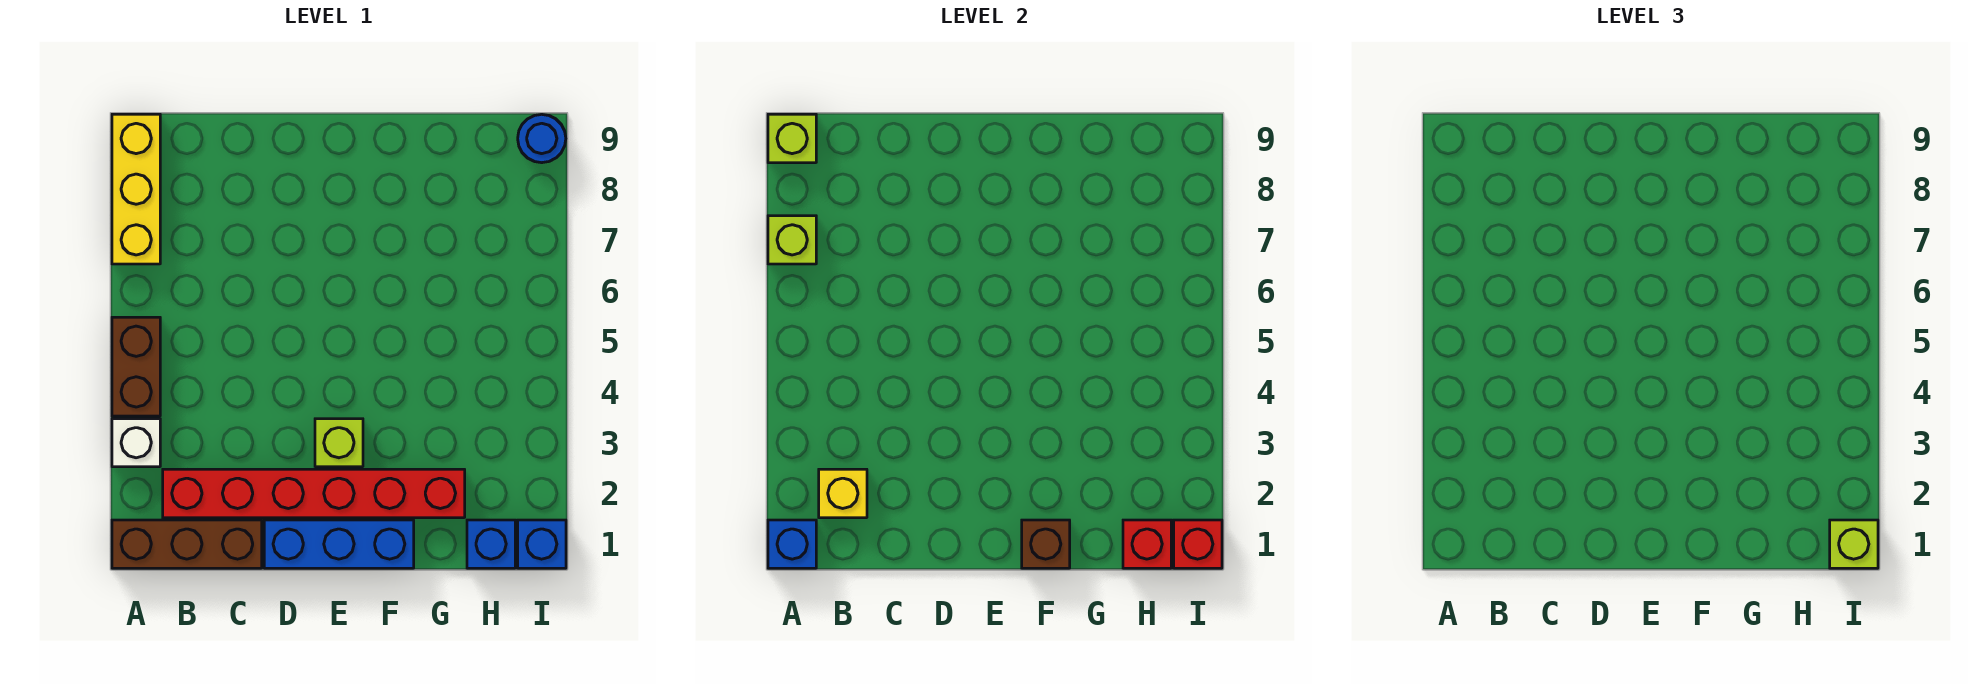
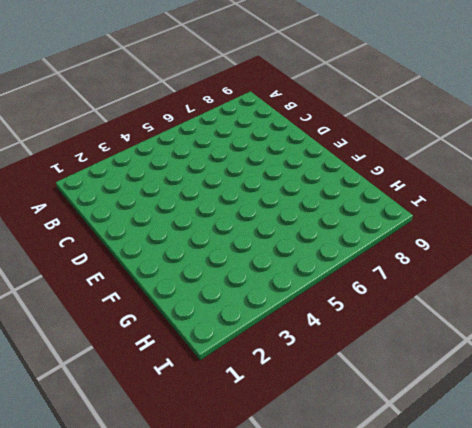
none -> brown brick A1:C1 level 1
none -> white brick A3 level 1
none -> brown brick A4:A5 level 1

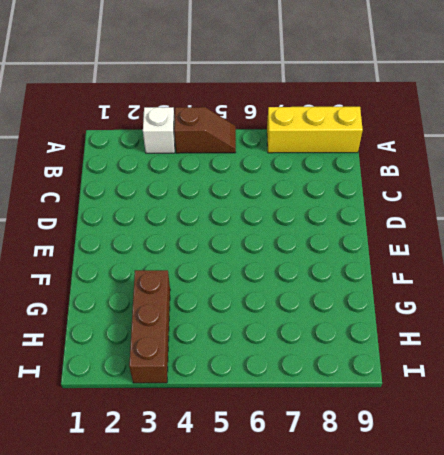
brown slope A4:A5 level 1 top 4 -> brown brick A4:A5 level 1
brown brick G3:I3 level 1 -> brown brick A1:C1 level 1
none -> red brick B2:G2 level 1
none -> blue brick D1:F1 level 1
none -> lime brick E3 level 1

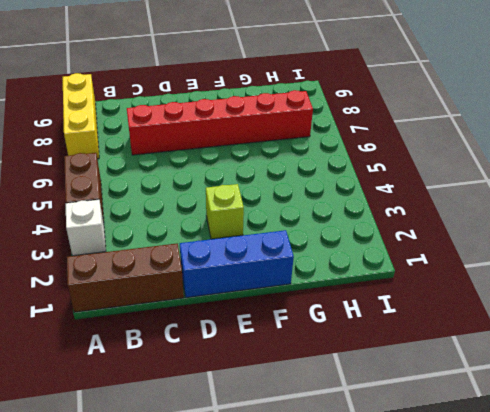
red brick C7:H7 level 1 -> red brick B2:G2 level 1
none -> blue brick H1 level 1
none -> blue brick I1 level 1
none -> blue round brick I9 level 1

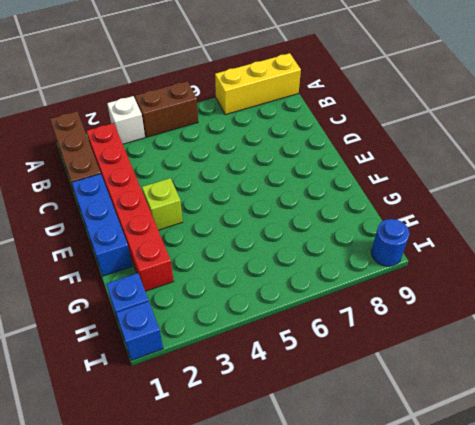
none -> blue brick A1 level 2
none -> lime brick A7 level 2
none -> lime brick A9 level 2

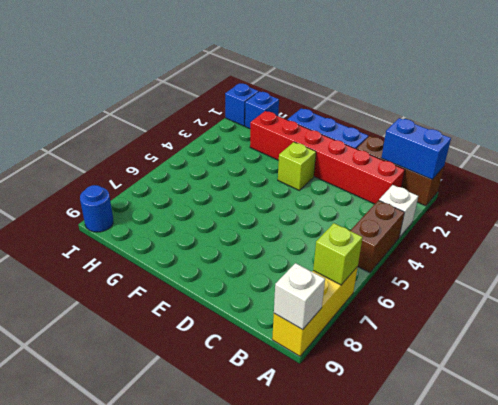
blue brick A1:B1 level 2 -> blue brick A1 level 2
white brick A9 level 2 -> lime brick A9 level 2
none -> yellow brick B2 level 2
none -> brown brick F1 level 2
none -> red brick H1 level 2

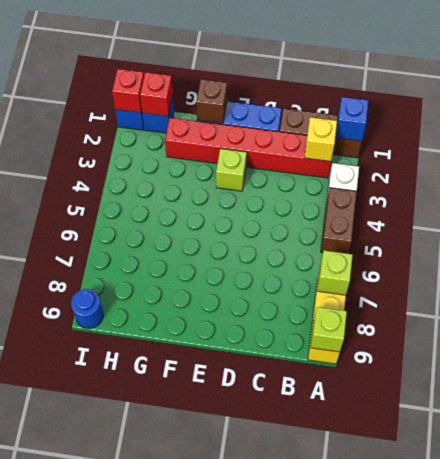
none -> lime brick I1 level 3

